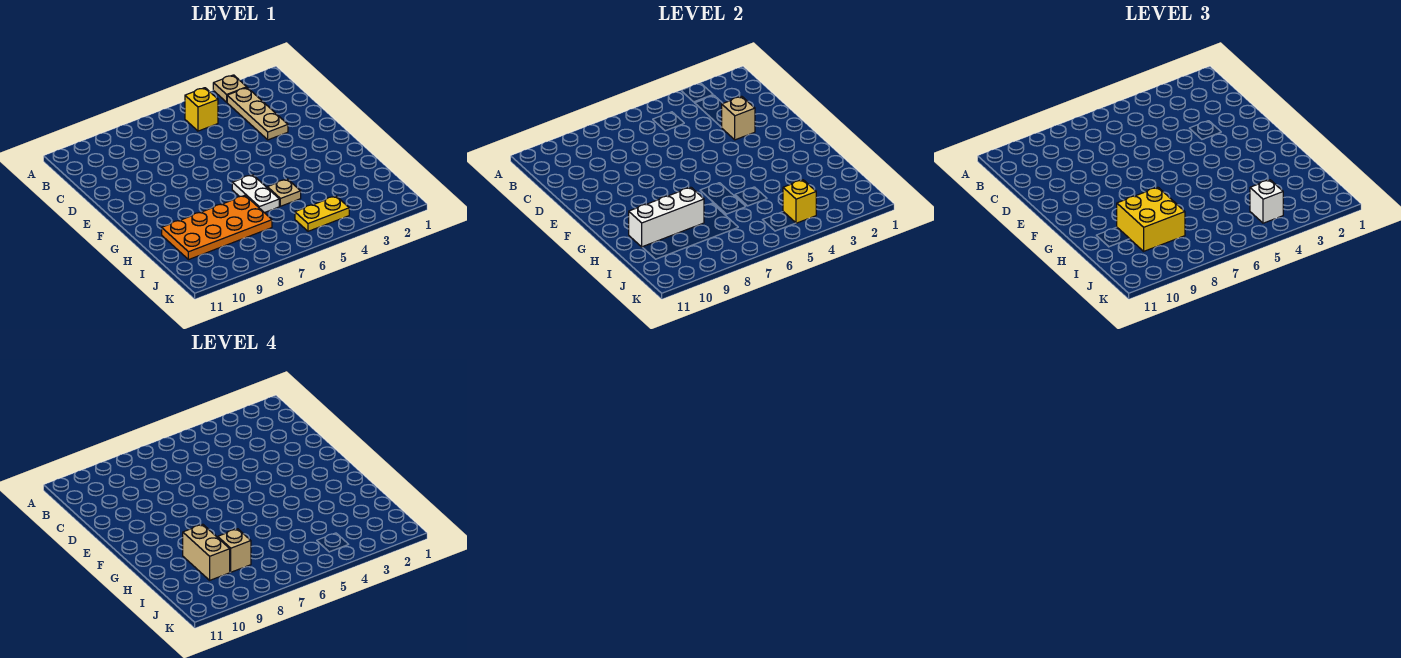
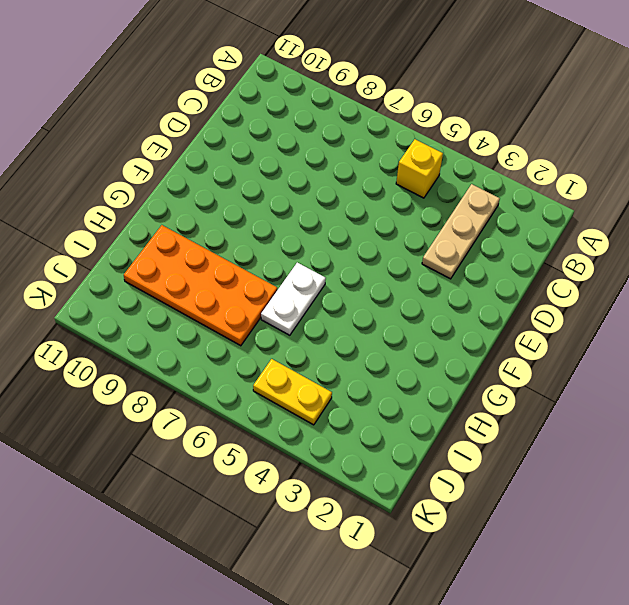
none -> tan plate A3 level 1
none -> tan plate H5 level 1
none -> tan brick D3 level 2

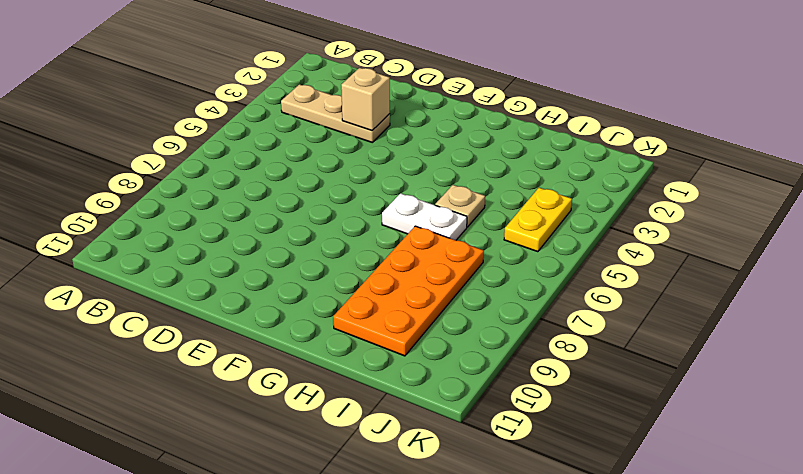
none -> tan plate A3 level 1
none -> yellow brick B5 level 1
none -> white brick H8:H10 level 2

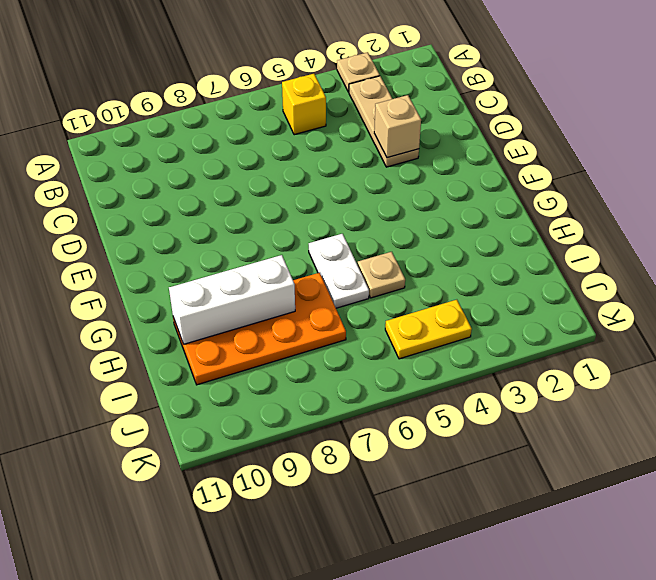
none -> yellow brick J4 level 2
none -> yellow brick H8:I9 level 3
none -> white brick J4 level 3

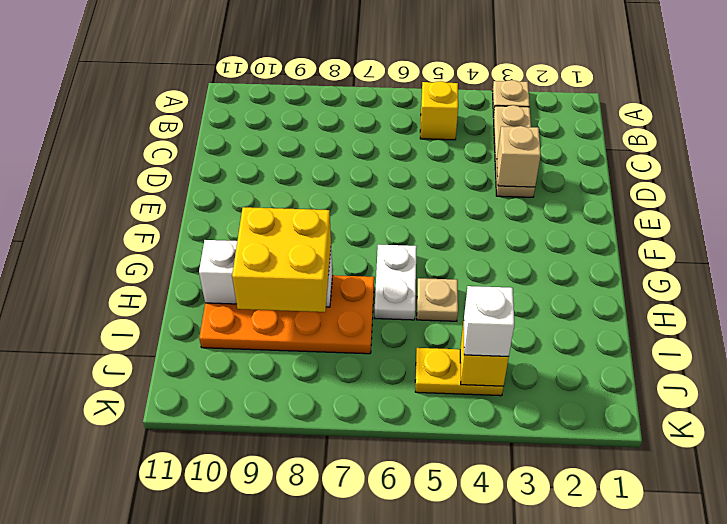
none -> tan brick H9:I9 level 4
none -> tan brick I8 level 4

